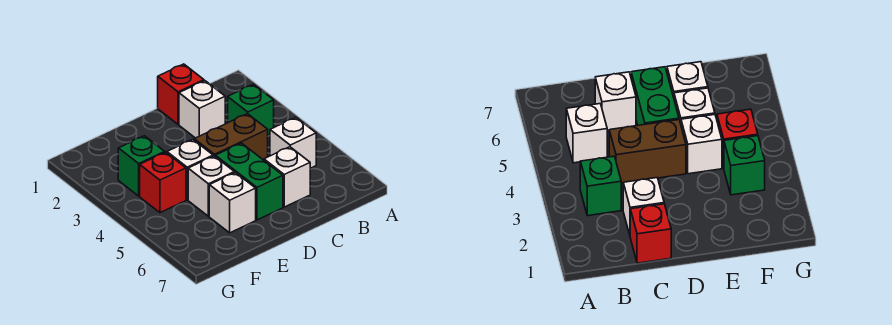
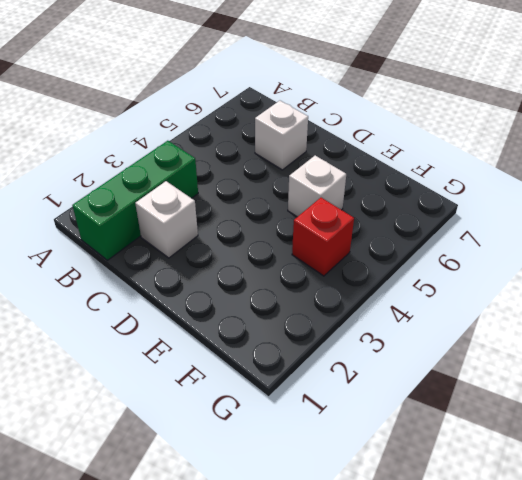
green brick B1:B3 level 1 -> green brick B3 level 1
none -> white brick B5 level 1
none -> red brick C1 level 1
none -> brown brick C4:D4 level 1

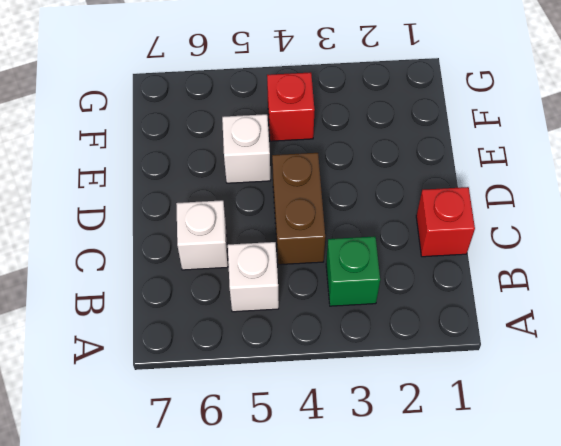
none -> white brick C2 level 1
none -> green brick D5:D6 level 1
none -> white brick E4 level 1

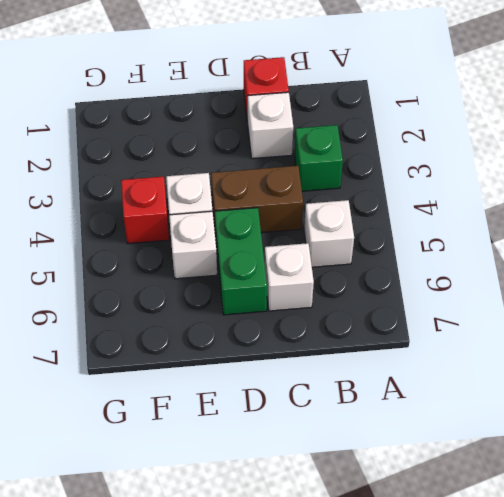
none -> white brick E6 level 1
none -> green brick F3 level 1

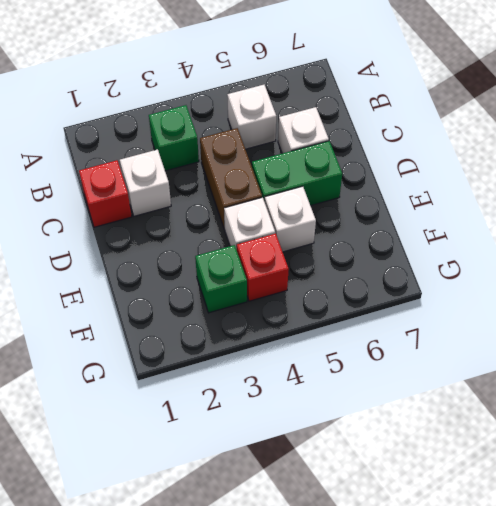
none -> white brick E6 level 1

